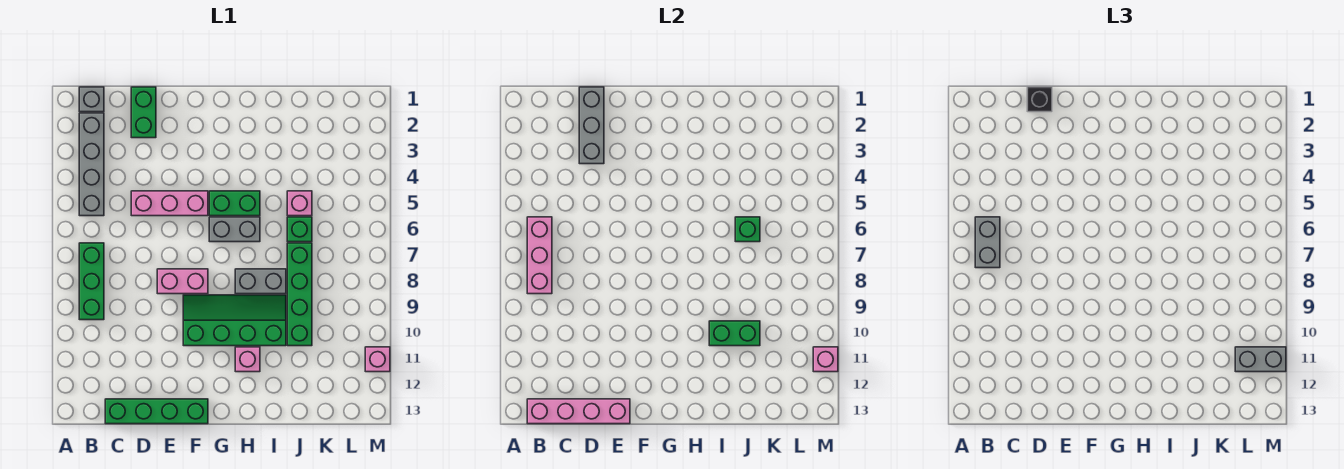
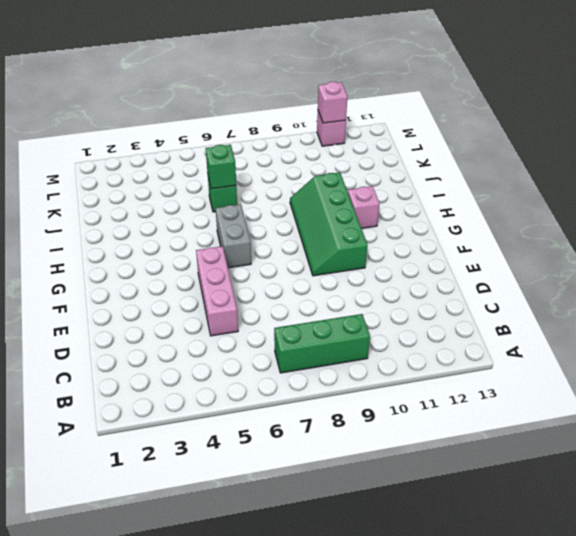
none -> grey brick B1 level 1
none -> grey brick B2:B5 level 1
none -> green brick C13:F13 level 1

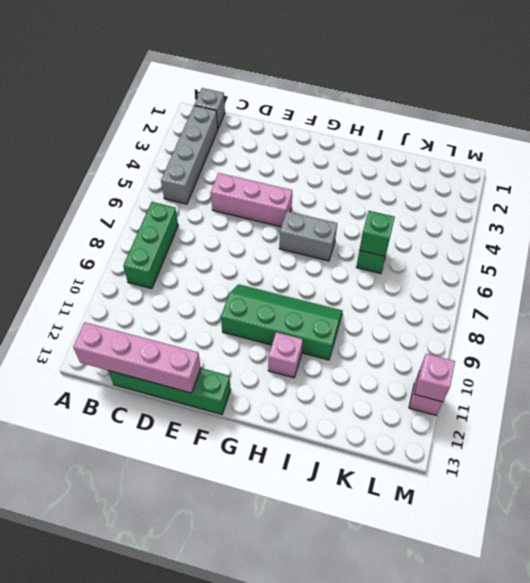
none -> green brick D1:D2 level 1
none -> pink brick E8:F8 level 1
none -> green brick G5:H5 level 1

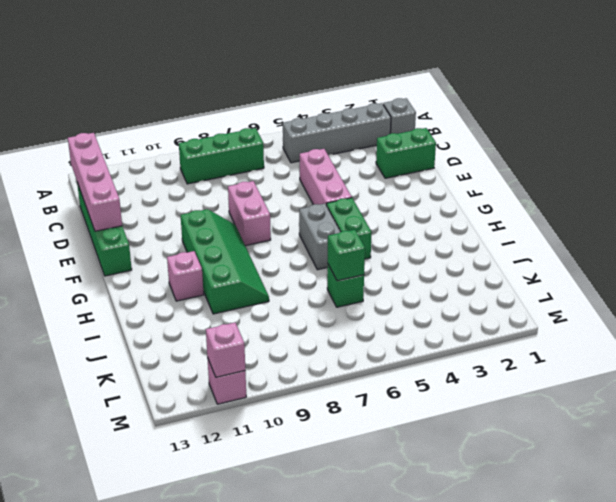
none -> grey brick H8:I8 level 1
none -> pink brick J5 level 1
none -> green brick J7:J10 level 1

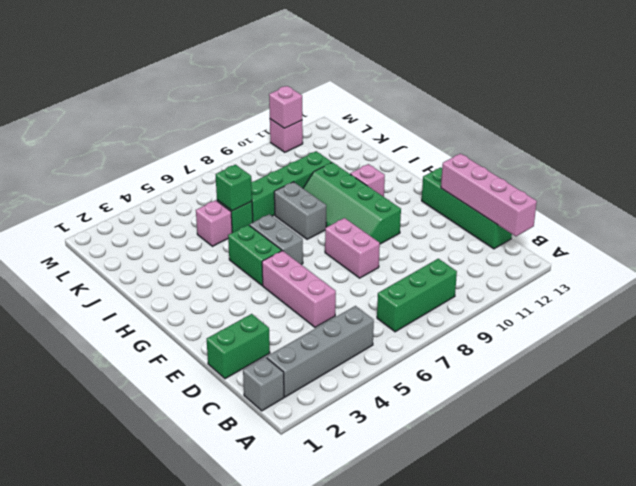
none -> pink brick B6:B8 level 2
none -> grey brick D1:D3 level 2
none -> green brick I10:J10 level 2

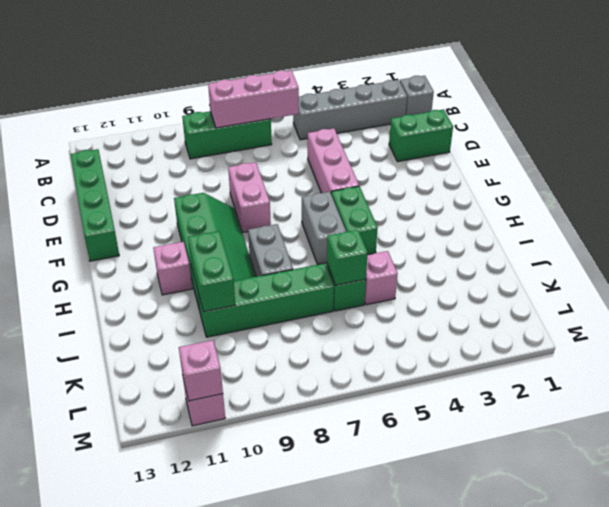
none -> pink brick B13:E13 level 2
none -> grey brick D1:D3 level 2
none -> grey brick B6:B7 level 3

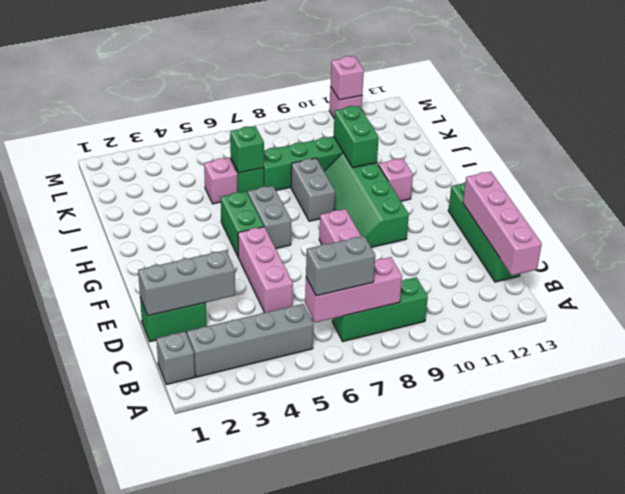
none -> black brick D1 level 3
none -> grey brick L11:M11 level 3

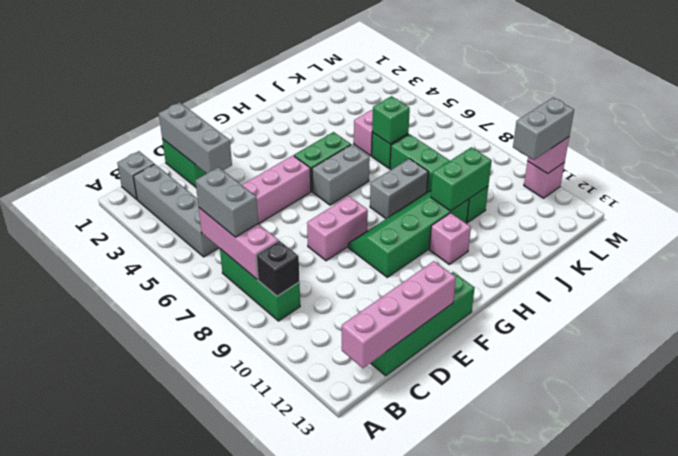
black brick B9 level 2 -> black brick D1 level 3

